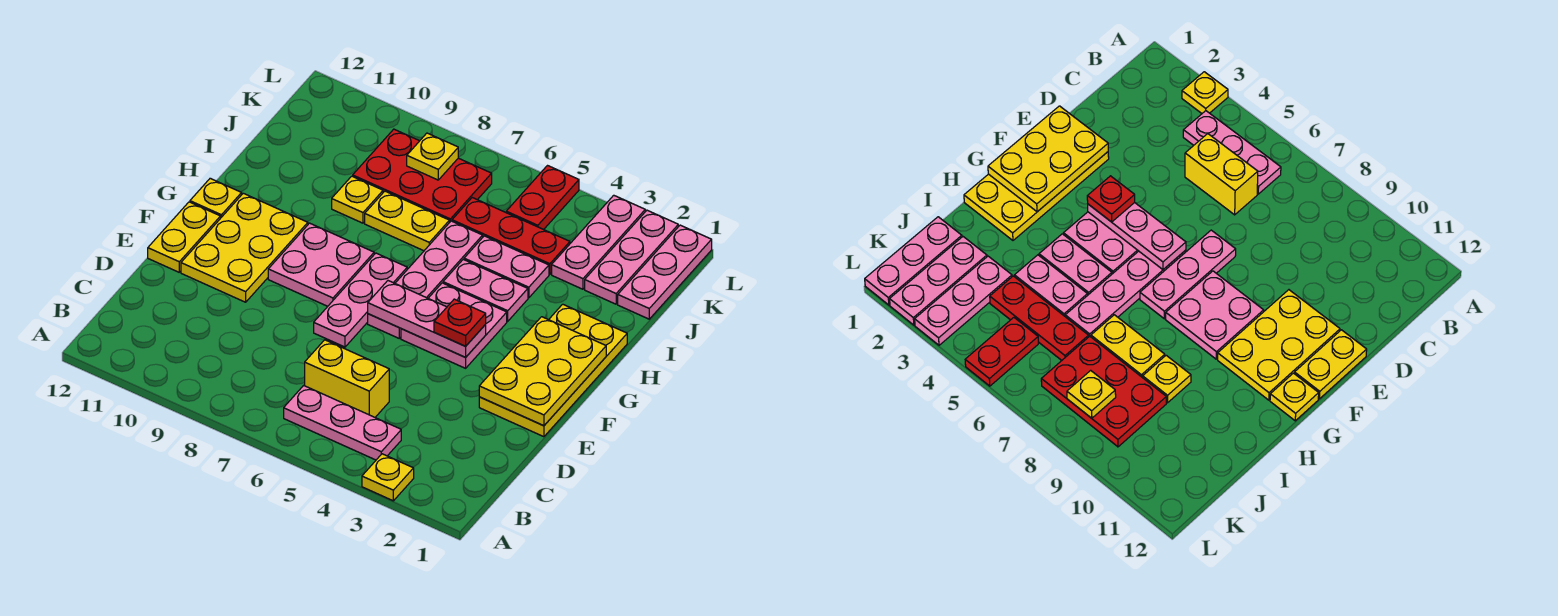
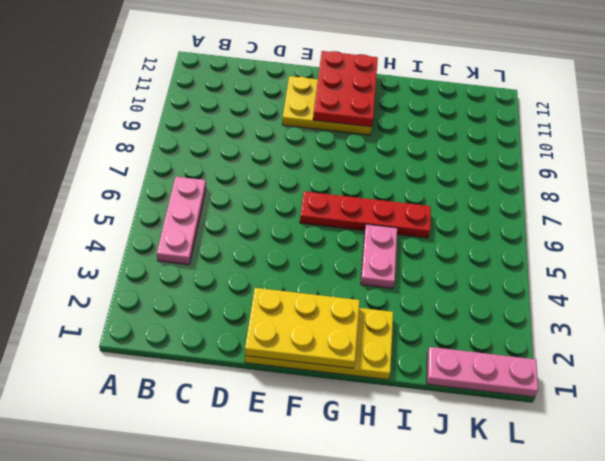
red plate F6:I6 level 1 -> pink plate F6:I6 level 1
red plate F10:G12 level 2 -> red plate J7:K9 level 1
none -> yellow plate A3 level 1
none -> yellow brick C5:C6 level 1
none -> pink plate E7:G7 level 1

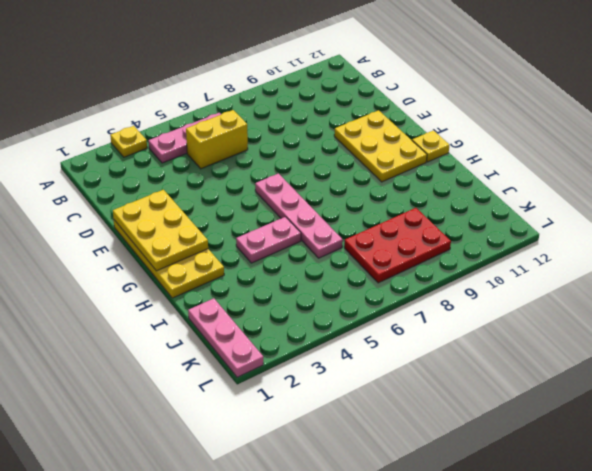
none -> pink plate E7:G7 level 1
none -> yellow plate E12:F12 level 1
none -> pink plate F4:G5 level 1

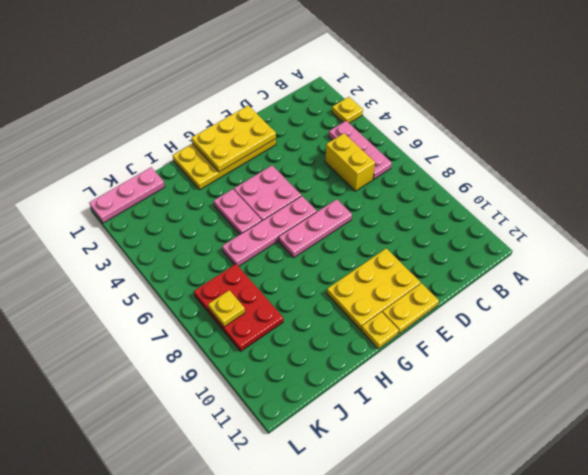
none -> pink plate F8:G9 level 1
none -> pink plate I4:I5 level 1
none -> yellow plate I7:I8 level 1

